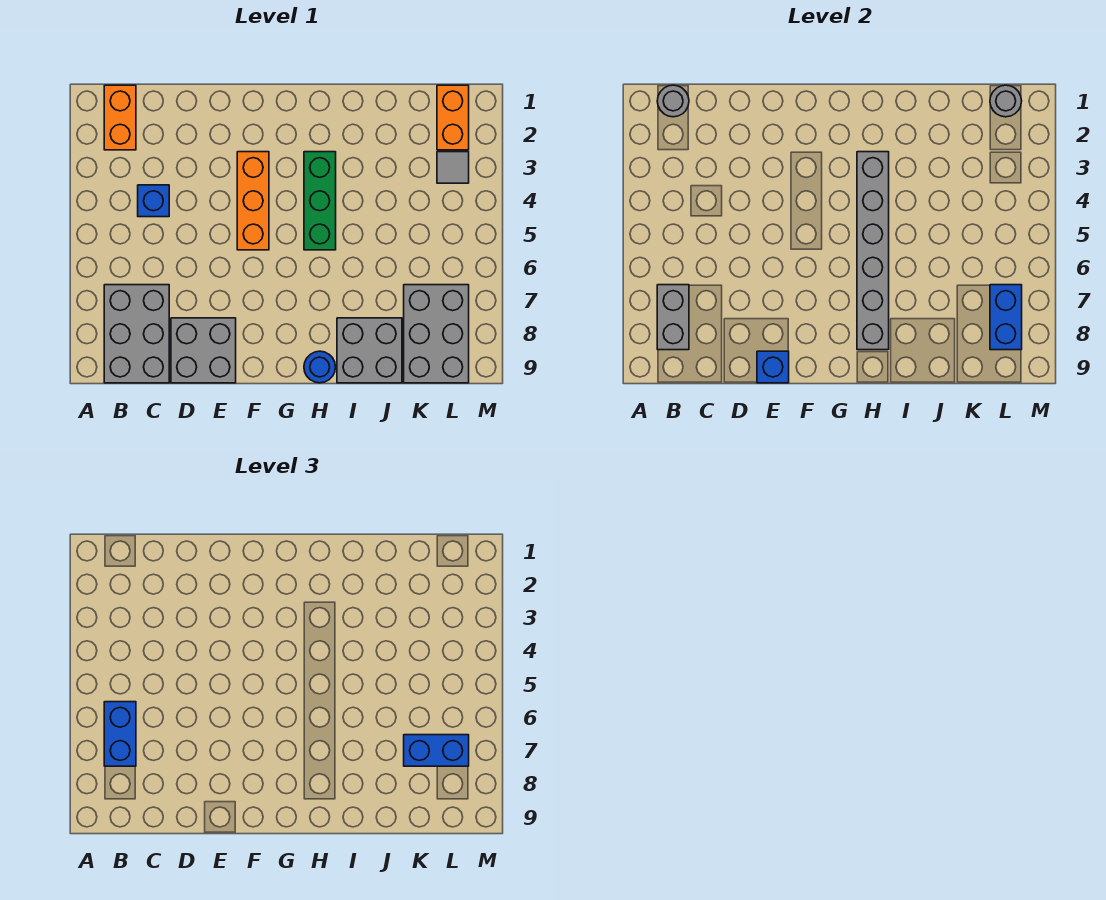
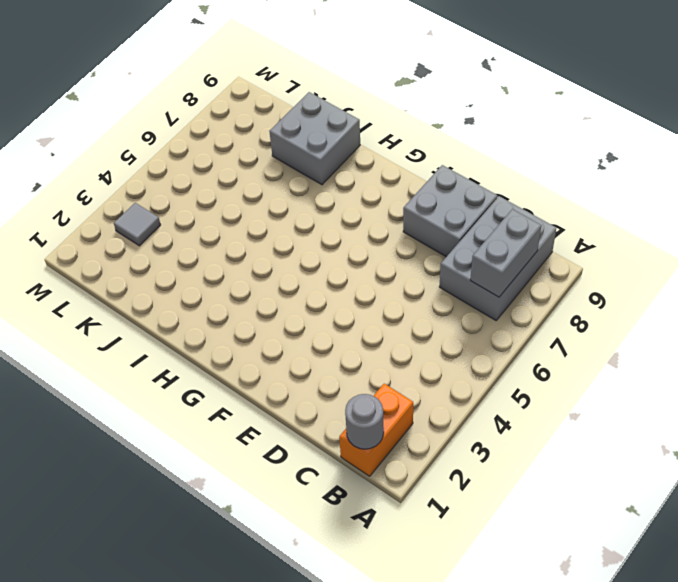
none -> blue brick C4 level 1
none -> orange brick F3:F5 level 1
none -> green brick H3:H5 level 1

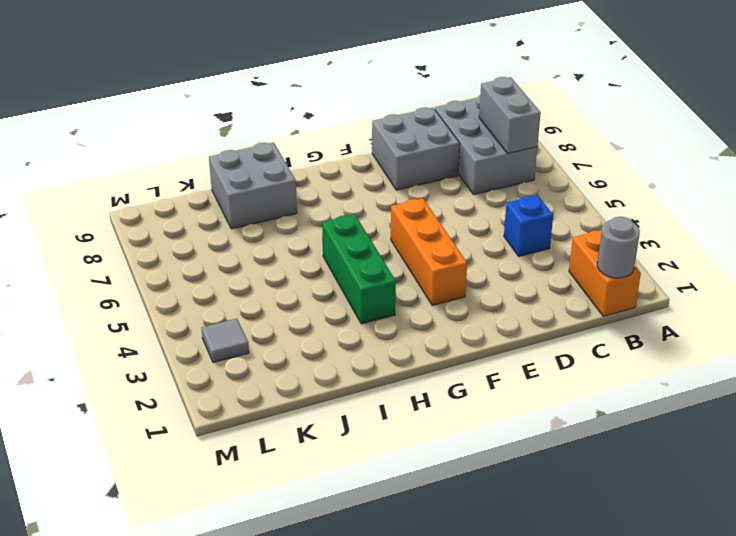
none -> blue round brick H9 level 1
none -> grey brick K7:L9 level 1
none -> orange brick L1:L2 level 1

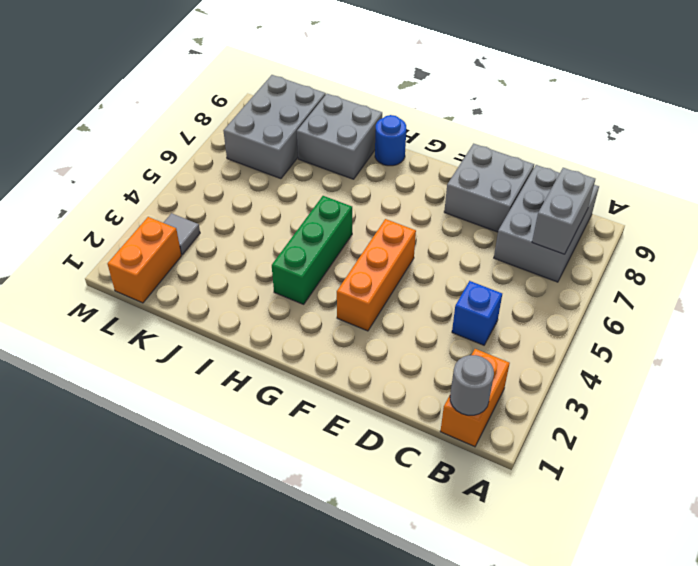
none -> blue brick E9 level 2
none -> grey brick H3:H8 level 2
none -> grey round brick L1 level 2

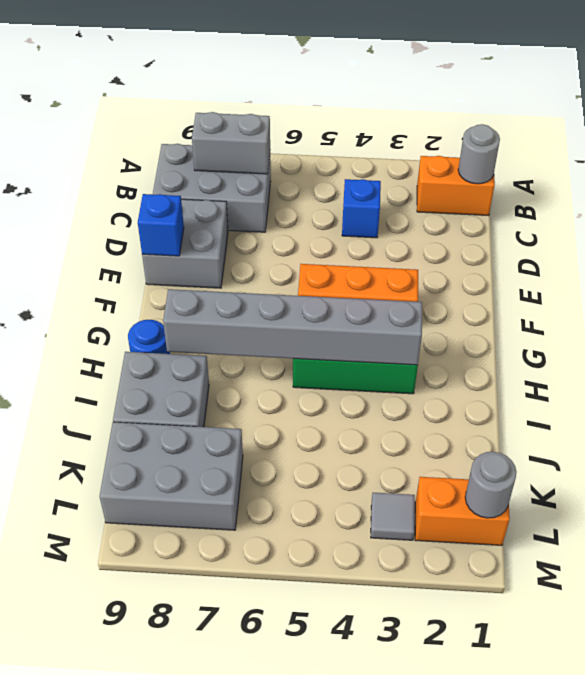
none -> blue brick L7:L8 level 2
none -> blue brick B6:B7 level 3
none -> blue brick K7:L7 level 3

